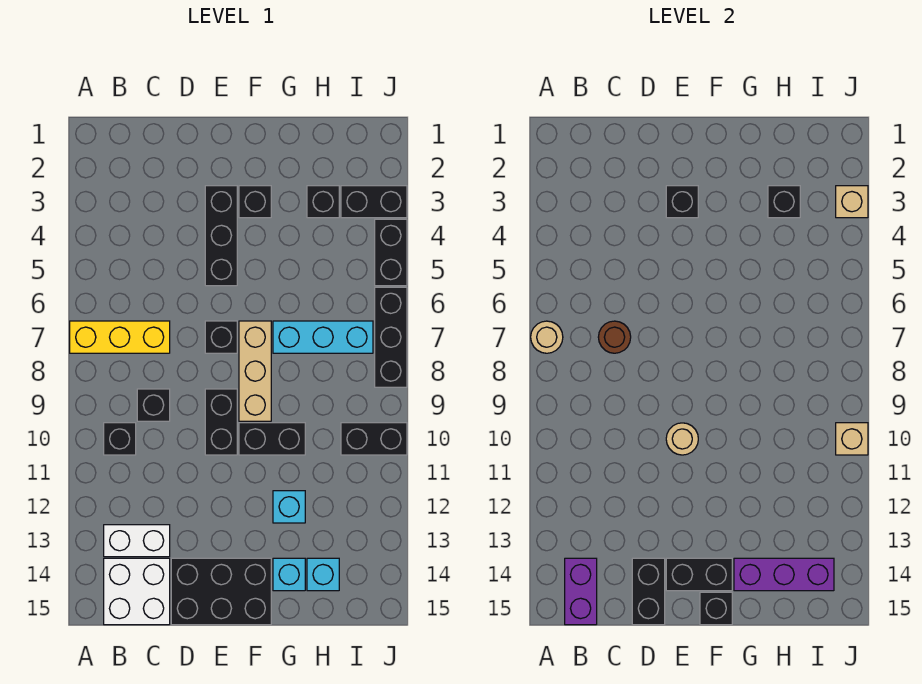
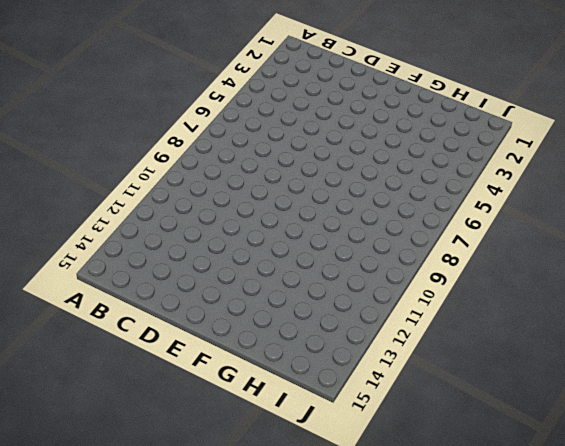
none -> yellow brick A7:C7 level 1
none -> black brick B10 level 1
none -> white brick B13:C13 level 1
none -> white brick B14:C15 level 1

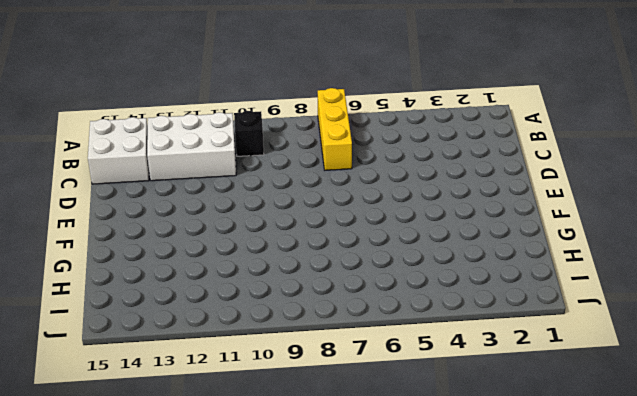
white brick B11:C13 level 1 -> white brick B13:C13 level 1
none -> black brick C9 level 1
none -> black brick D14:F15 level 1
none -> black brick E3:E5 level 1
none -> black brick E7 level 1

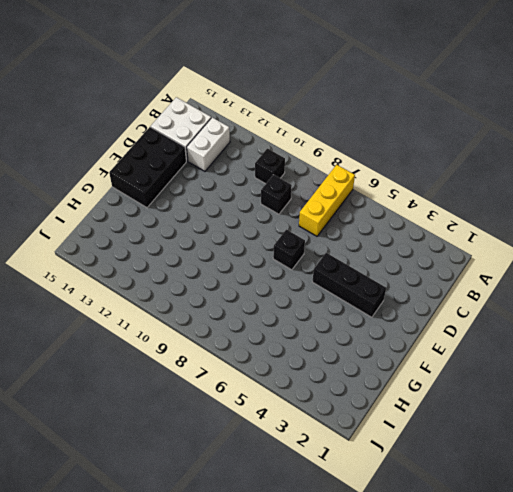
none -> black brick E9:E10 level 1
none -> black brick F3 level 1
none -> tan brick F7:F9 level 1
none -> black brick F10:G10 level 1

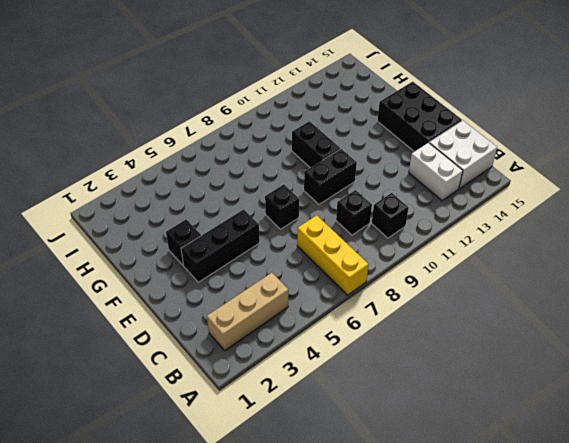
tan brick B2:B4 level 1 -> tan brick F7:F9 level 1
none -> cyan brick G7:I7 level 1
none -> cyan brick G12 level 1
none -> cyan brick G14 level 1
none -> black brick H3 level 1

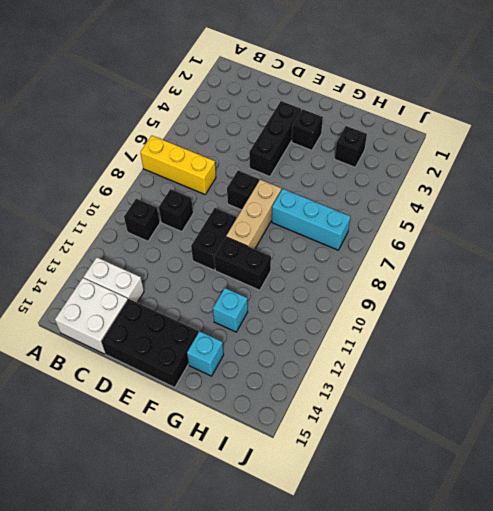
none -> cyan brick H14 level 1
none -> black brick I3:J3 level 1
none -> black brick I10:J10 level 1
none -> black brick J4:J5 level 1

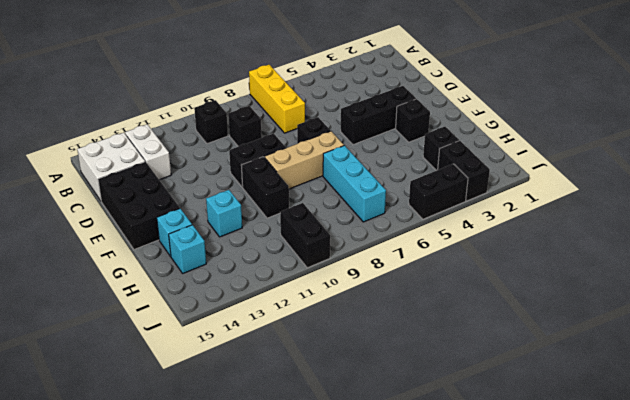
none -> black brick J6:J8 level 1
none -> tan round brick A7 level 2
none -> purple brick B14:B15 level 2
none -> brown round brick C7 level 2

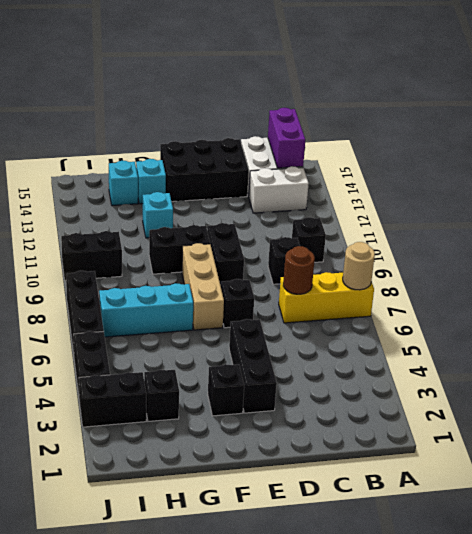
none -> black brick D14:D15 level 2
none -> black brick E3 level 2
none -> tan round brick E10 level 2
none -> black brick E14:F14 level 2

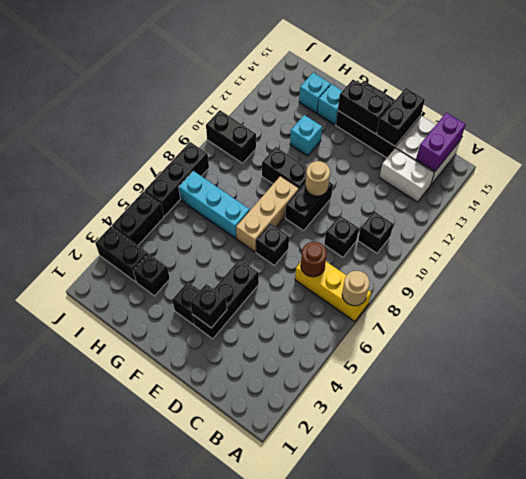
none -> black brick F15 level 2
none -> purple brick G14:I14 level 2
none -> black brick H3 level 2
none -> tan brick J3 level 2

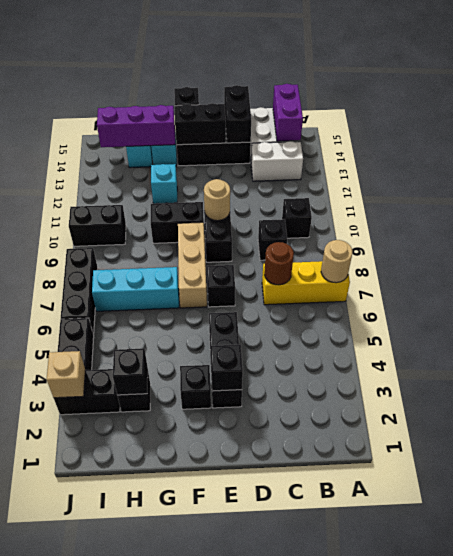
none -> tan brick J10 level 2

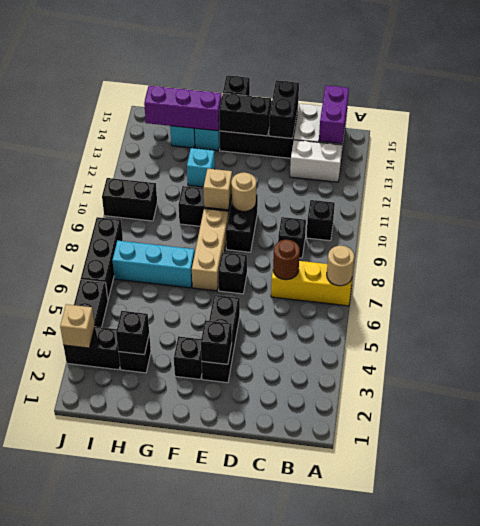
tan brick F10 level 2 -> tan brick J10 level 2

